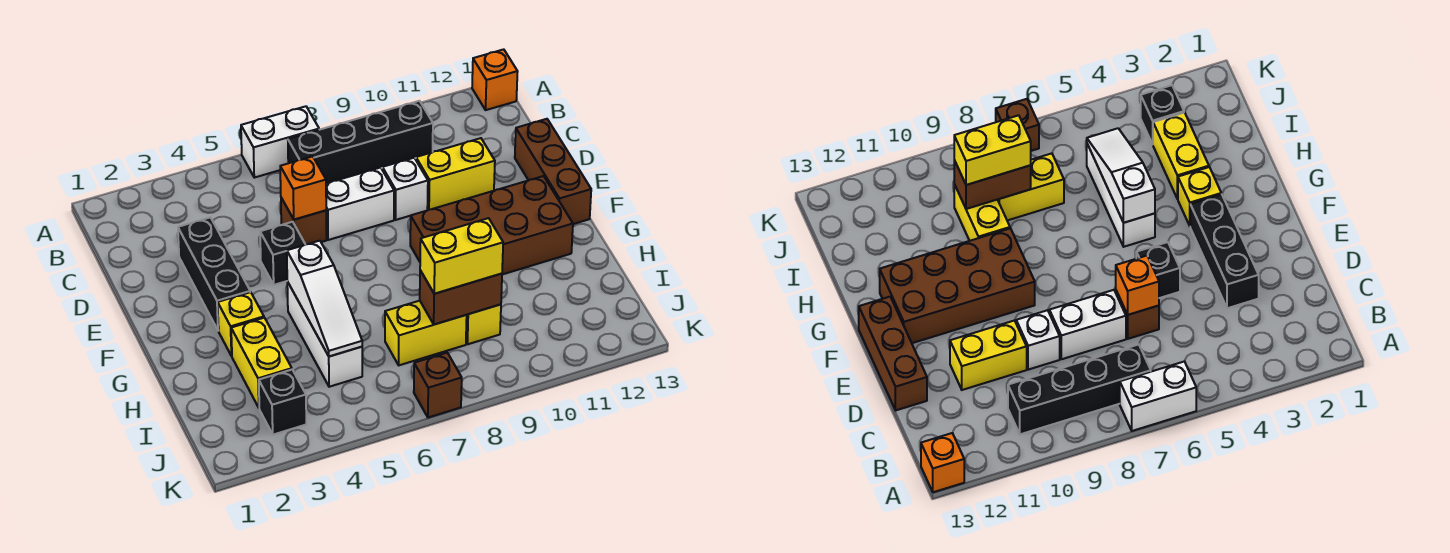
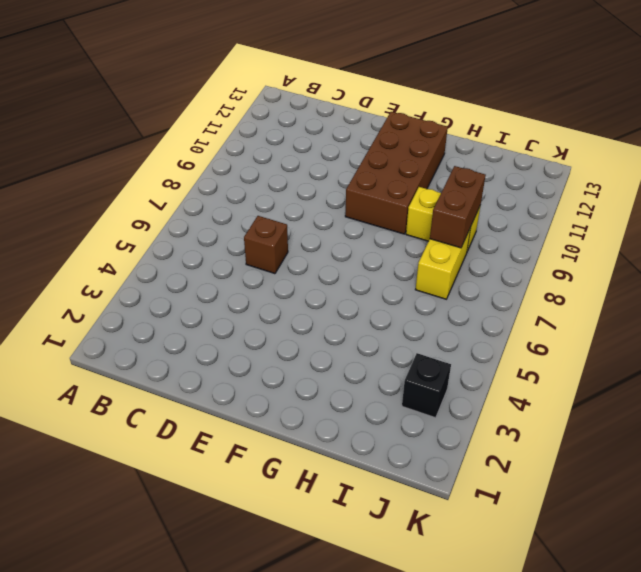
none -> white brick A6:A7 level 1
none -> orange brick A13 level 1
none -> black brick B7:B10 level 1

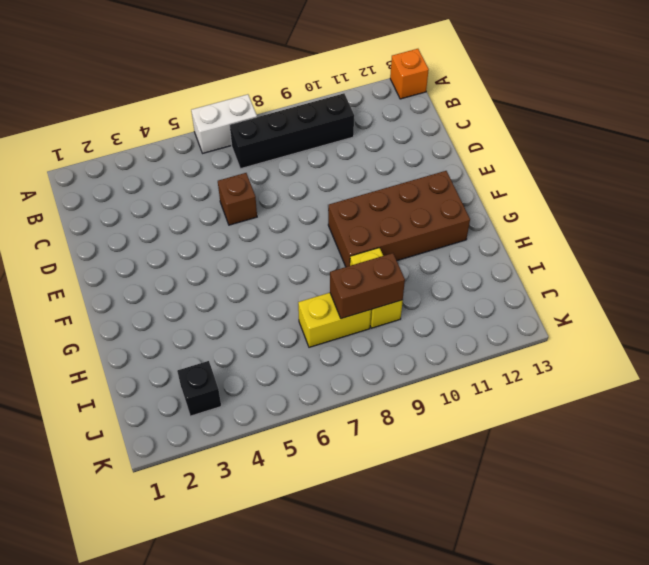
none -> black brick D3:F3 level 1
none -> white brick D7:D8 level 1
none -> white brick D9 level 1

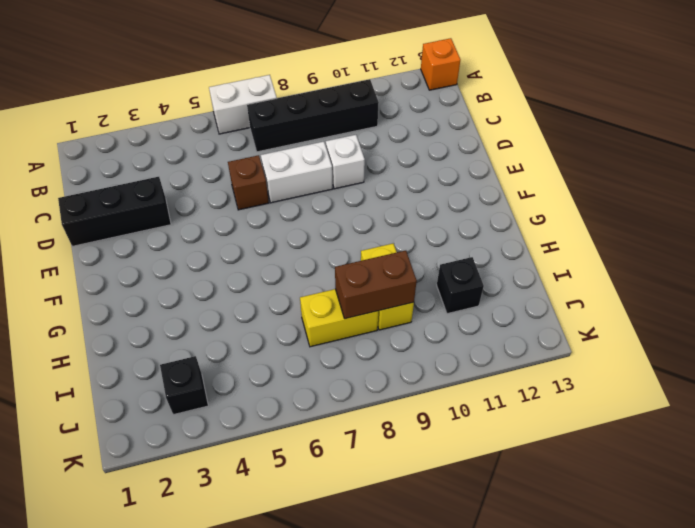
black brick D1:D3 level 1 -> black brick D3:F3 level 1
black brick I11 level 1 -> black brick E5 level 1
none -> yellow brick D10:D11 level 1
none -> brown brick D13:F13 level 1
none -> brown brick F9:G12 level 1

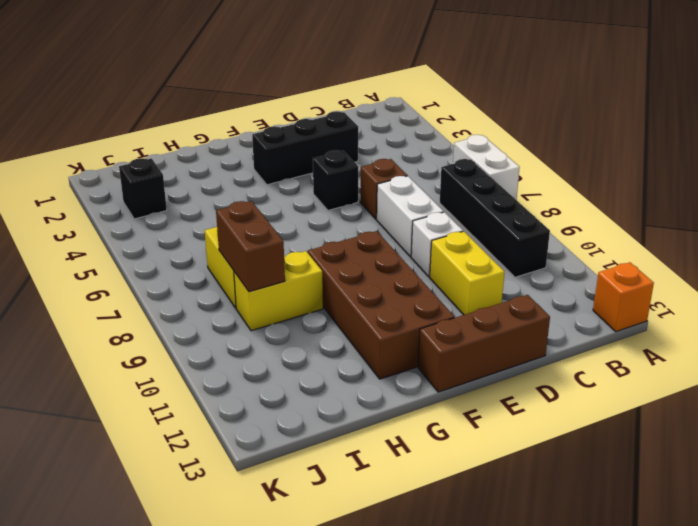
none -> yellow brick G3 level 1
none -> white brick G5:I5 level 1
none -> yellow brick H3:I3 level 1

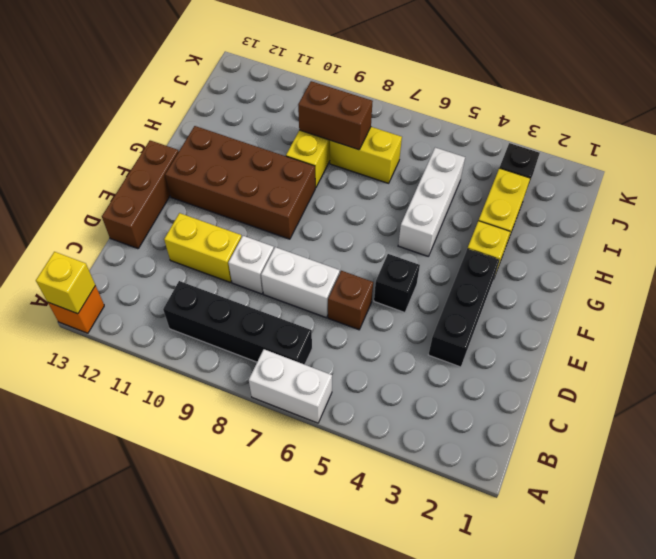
yellow brick A13 level 2 -> none
none -> brown brick K7 level 1
none -> orange brick D6 level 2
none -> white slope G5:I5 level 2 top G

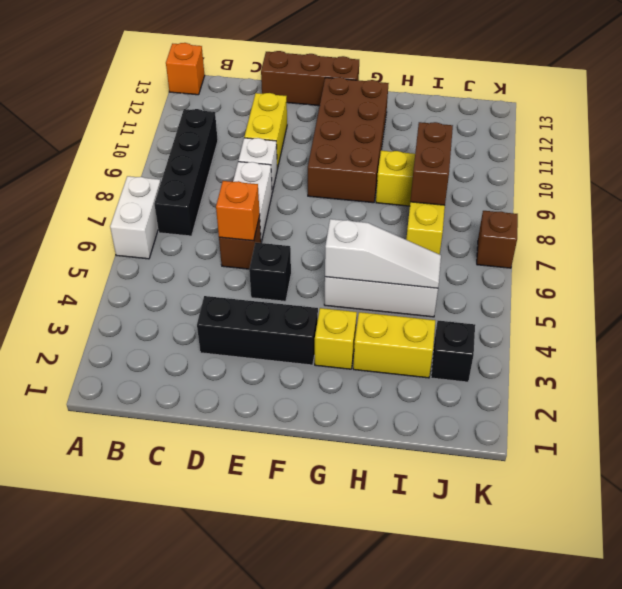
none -> yellow brick I8:I9 level 3

